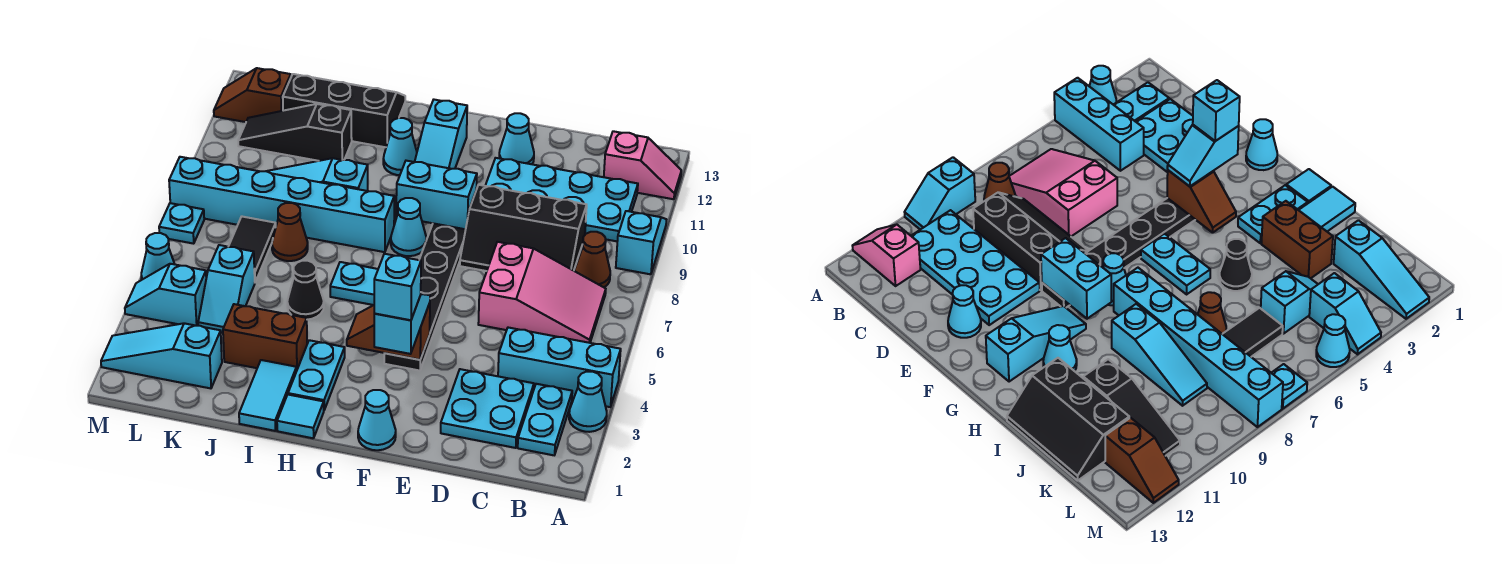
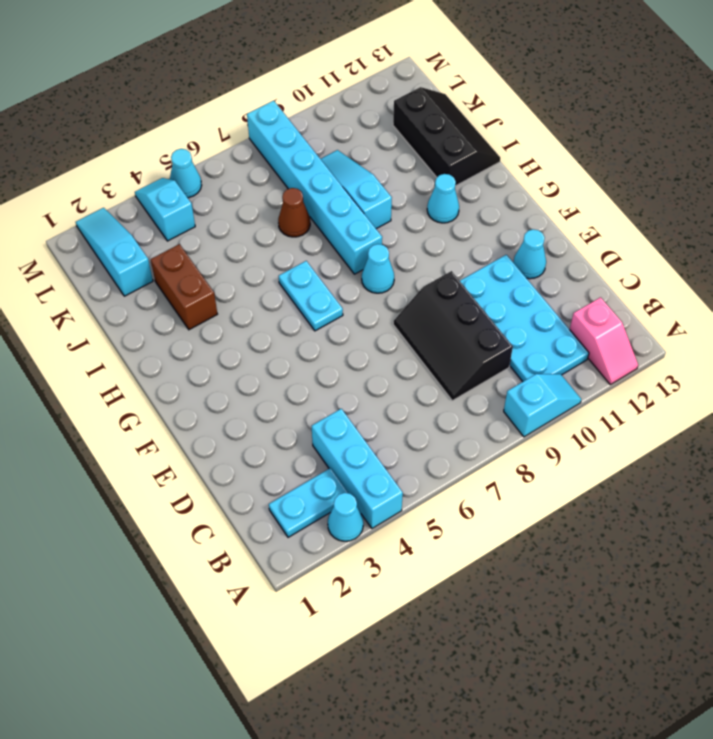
none -> pink slope B6:D7 level 1 top D
none -> brown cone B8 level 1
none -> cyan plate C2:D3 level 1
none -> cyan cone F1 level 1

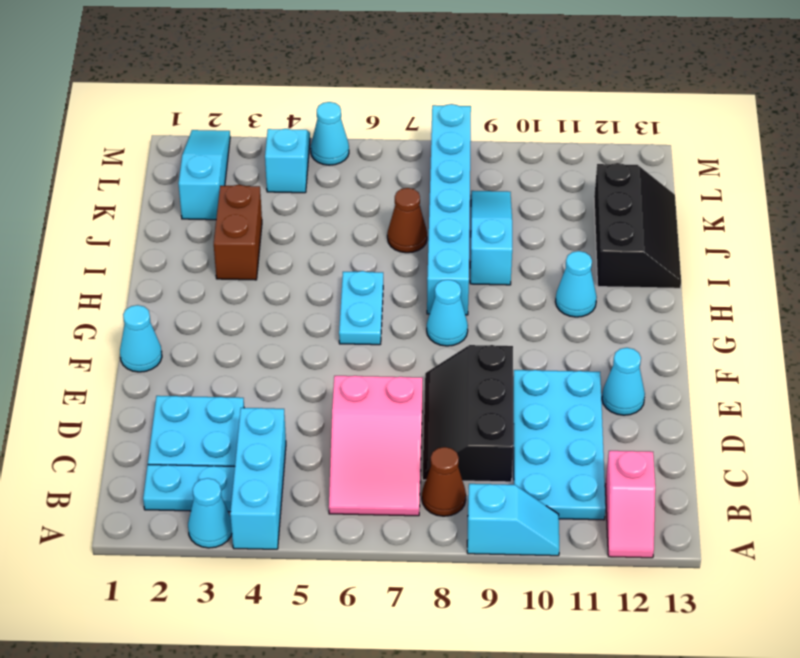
none -> black plate F4:F9 level 1
none -> cyan slope G10:G12 level 1 top 12
none -> cyan tile H1 level 1
none -> cyan plate H2:H3 level 1

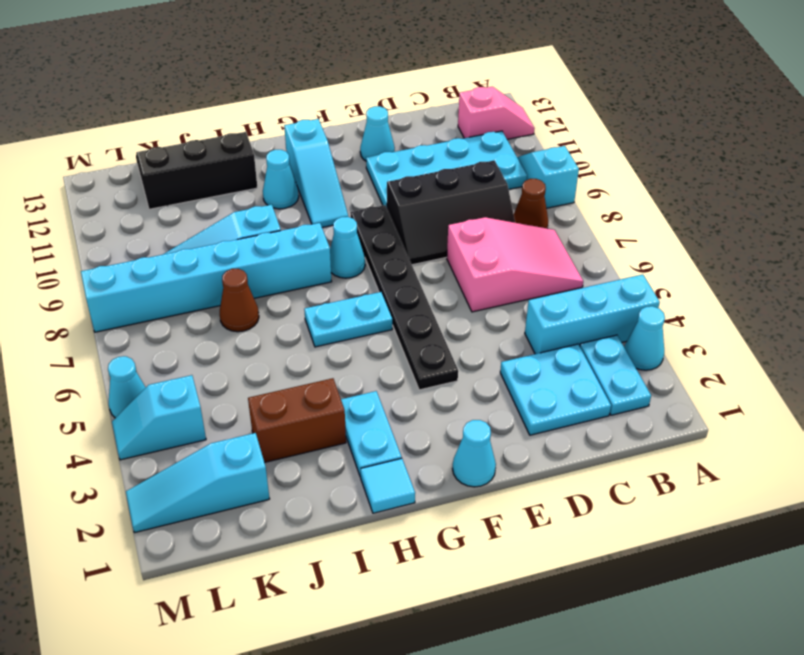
none -> cyan tile I1:I2 level 1
none -> black cone I5 level 1
none -> black slope J11:L11 level 1 top J
none -> cyan slope K4:K5 level 1 top 5

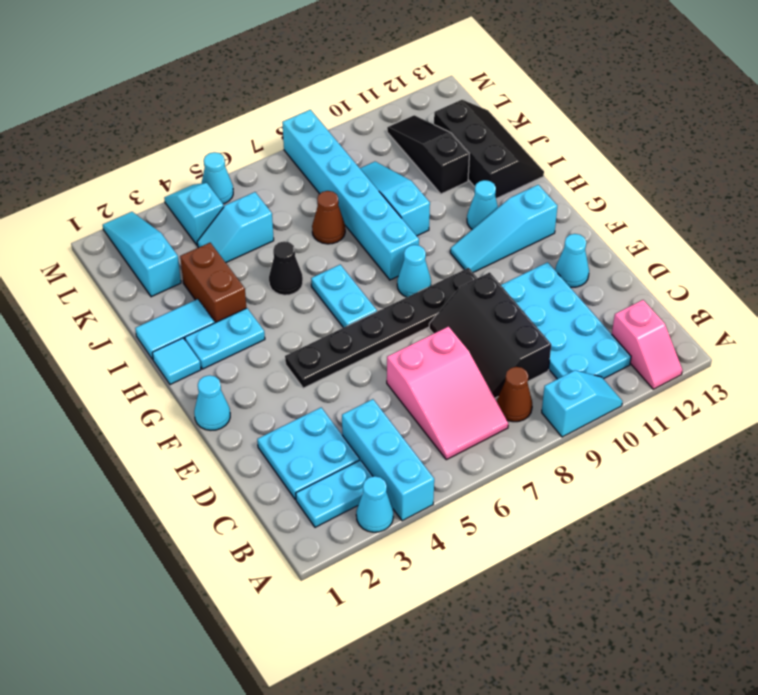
none -> black tile K6:K7 level 1
none -> brown slope L12:M12 level 1 top L
none -> cyan plate M7 level 1
none -> brown slope F4:G4 level 2 top F

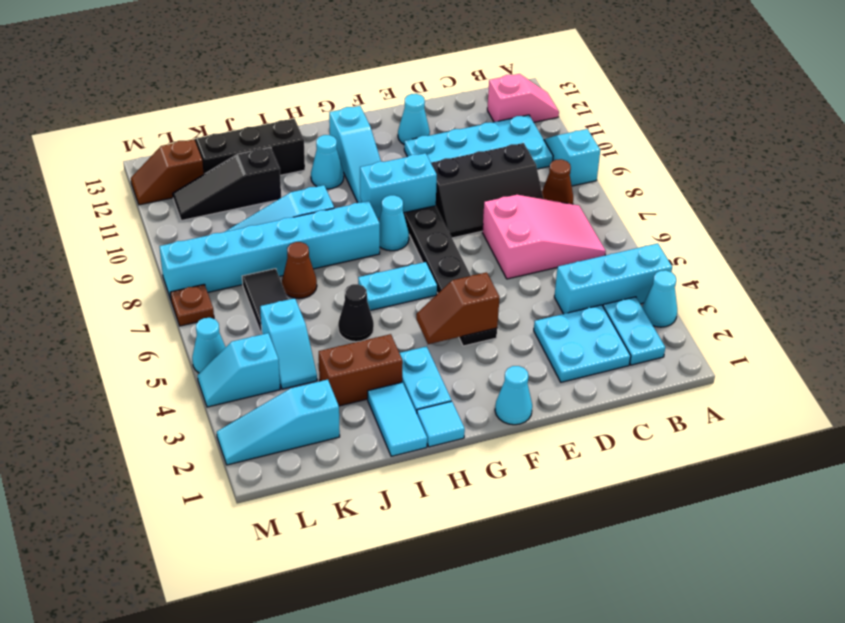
brown plate M7 level 1 -> cyan plate M7 level 1
none -> cyan slope F3:F4 level 3 top 3
none -> cyan brick F3 level 4

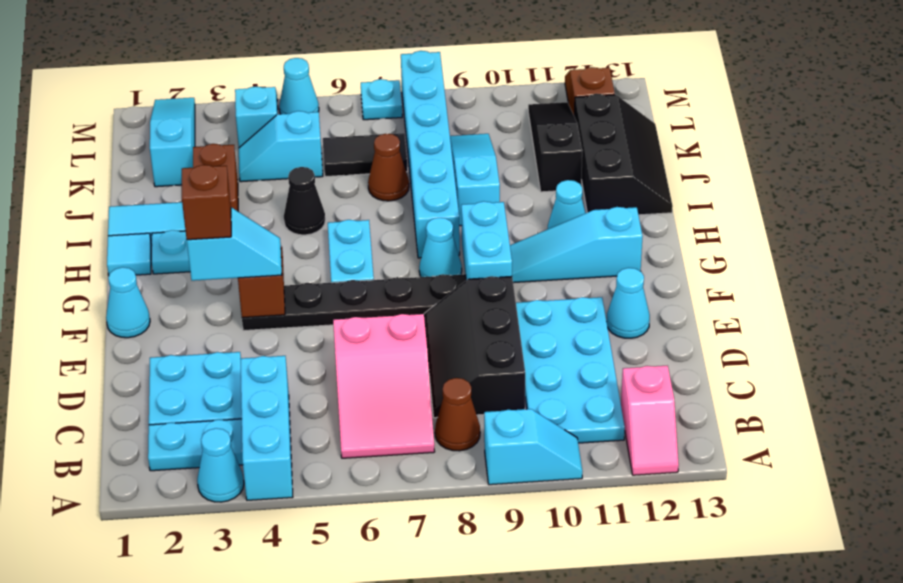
brown brick F3 level 4 -> cyan brick F3 level 4

